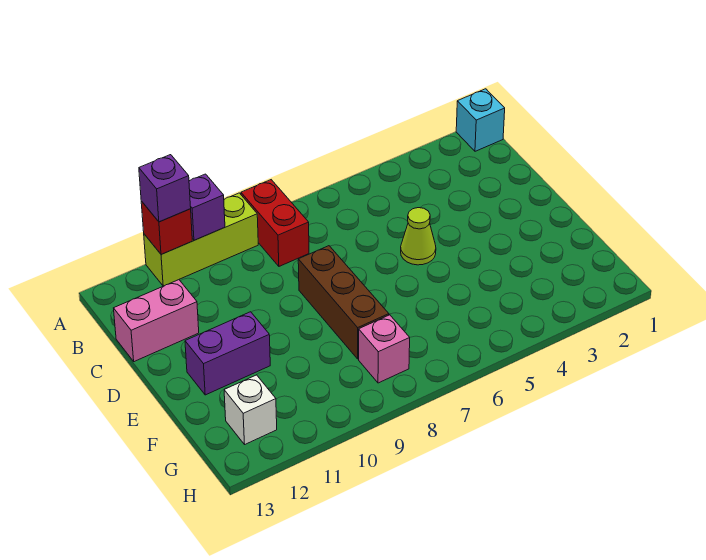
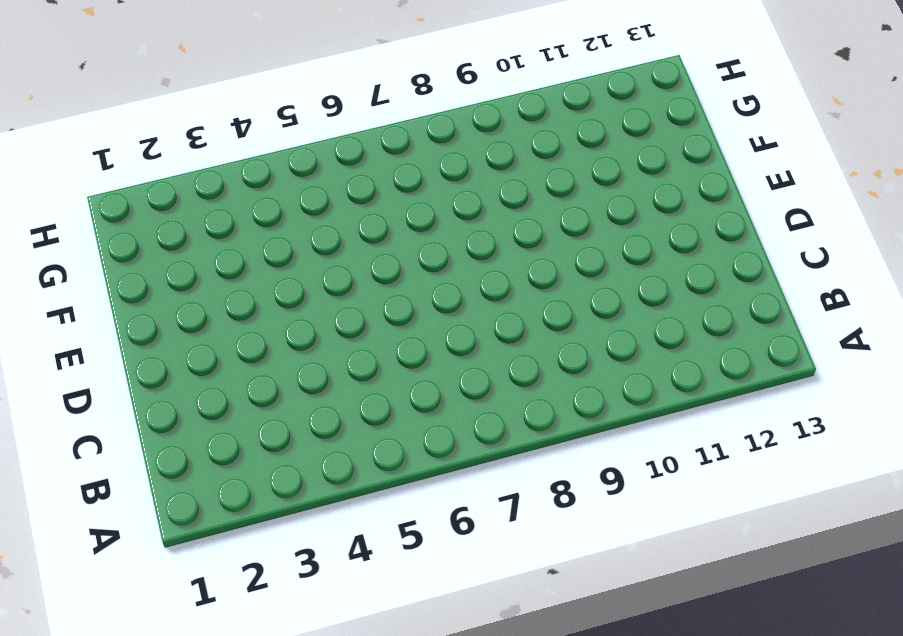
none -> cyan brick A1 level 1
none -> red brick A8:B8 level 1
none -> lime brick A9:A11 level 1

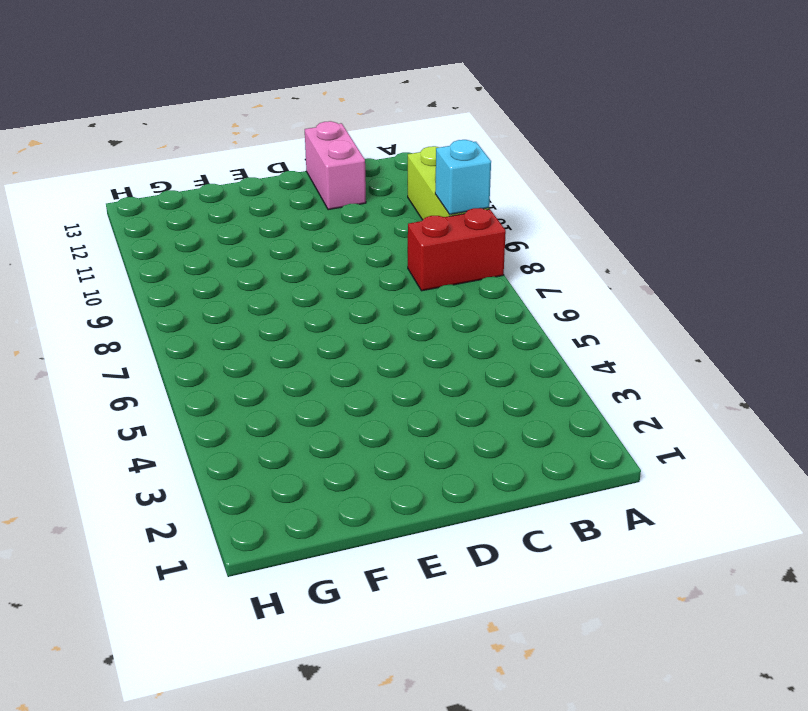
cyan brick A9 level 2 -> cyan brick A1 level 1
none -> lime cone D5 level 1
none -> brown brick D8:F8 level 1
none -> purple brick E11:E12 level 1

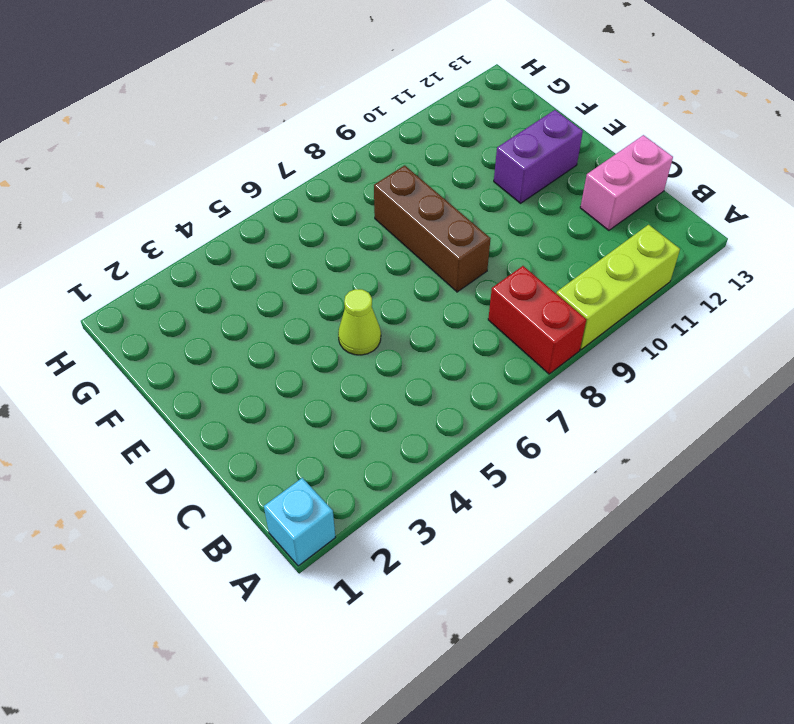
none -> pink brick G8 level 1
none -> white brick G12 level 1
none -> purple brick A10 level 2

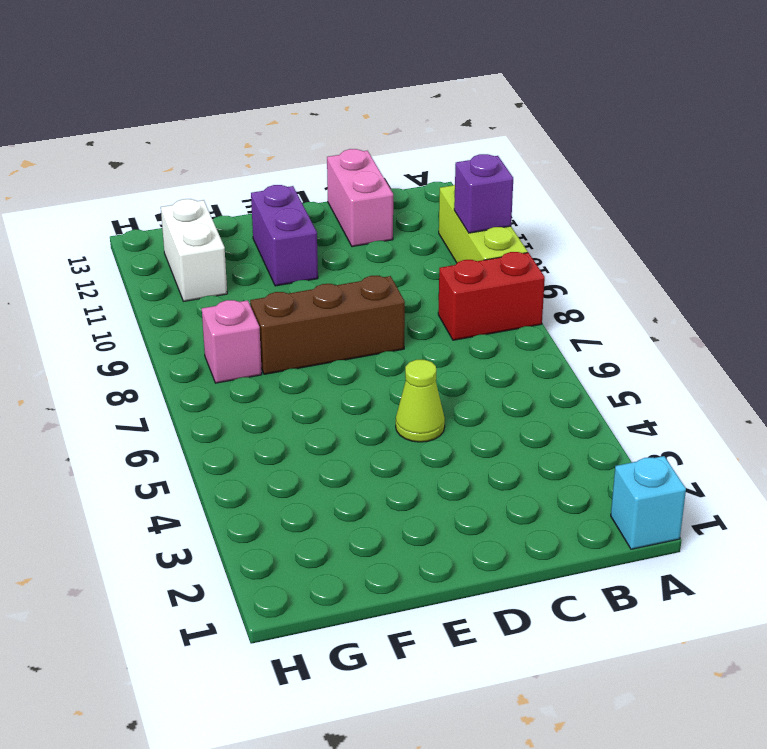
white brick G11:G12 level 1 -> white brick G12 level 1
none -> red brick A11 level 2
none -> purple brick A11 level 3

